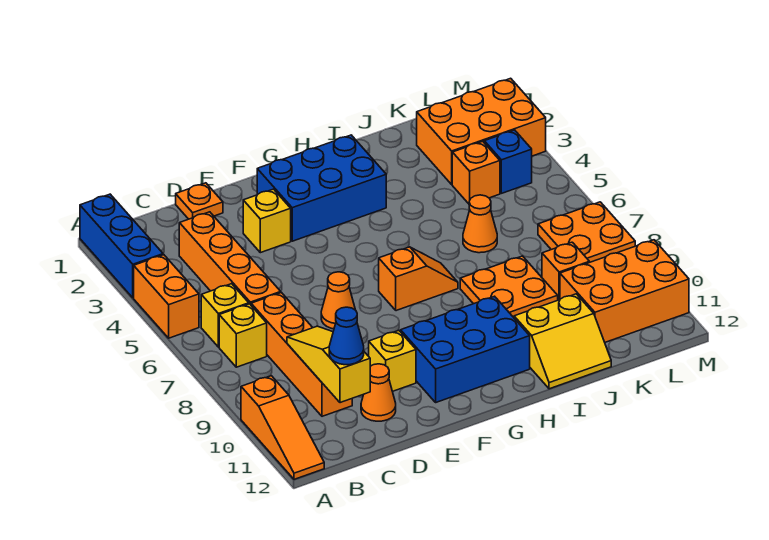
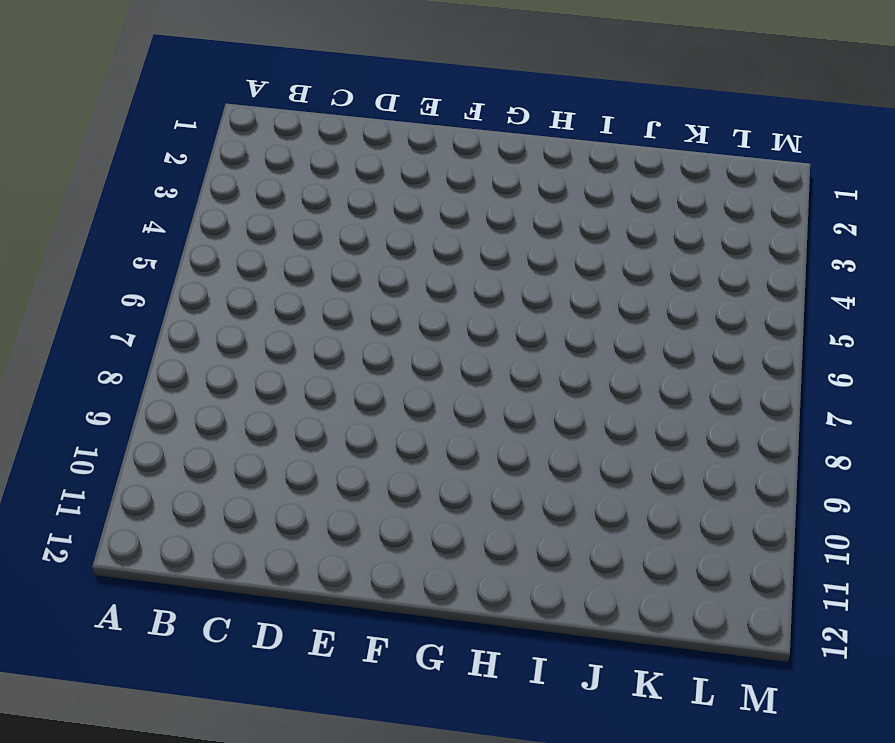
none -> blue brick A1:A3 level 1
none -> orange brick A4:A5 level 1
none -> orange slope A10:A12 level 1 top 10

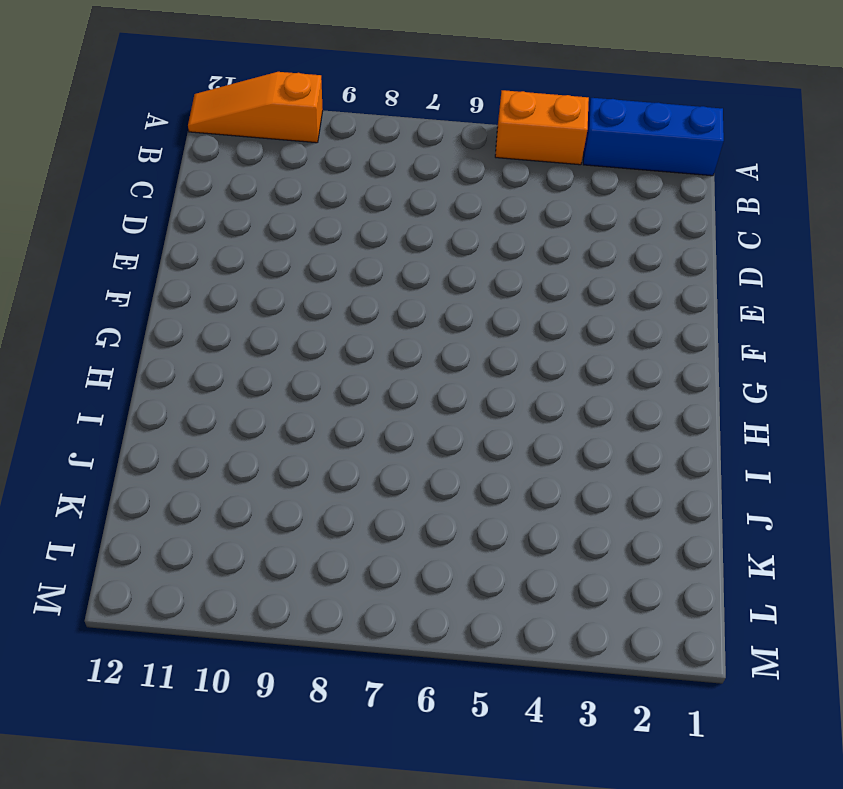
none -> yellow brick B6 level 1
none -> yellow brick B7 level 1
none -> orange brick C3:C6 level 1

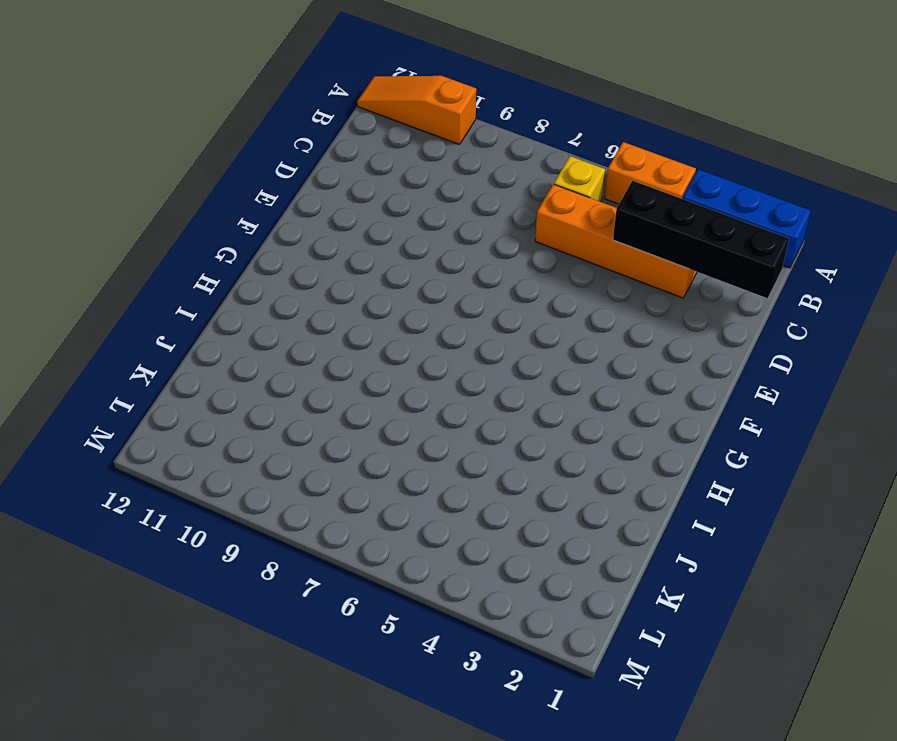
black brick C1:C4 level 2 -> none
none -> yellow brick B7 level 1
none -> orange brick C7:C10 level 1
none -> orange plate D1 level 1

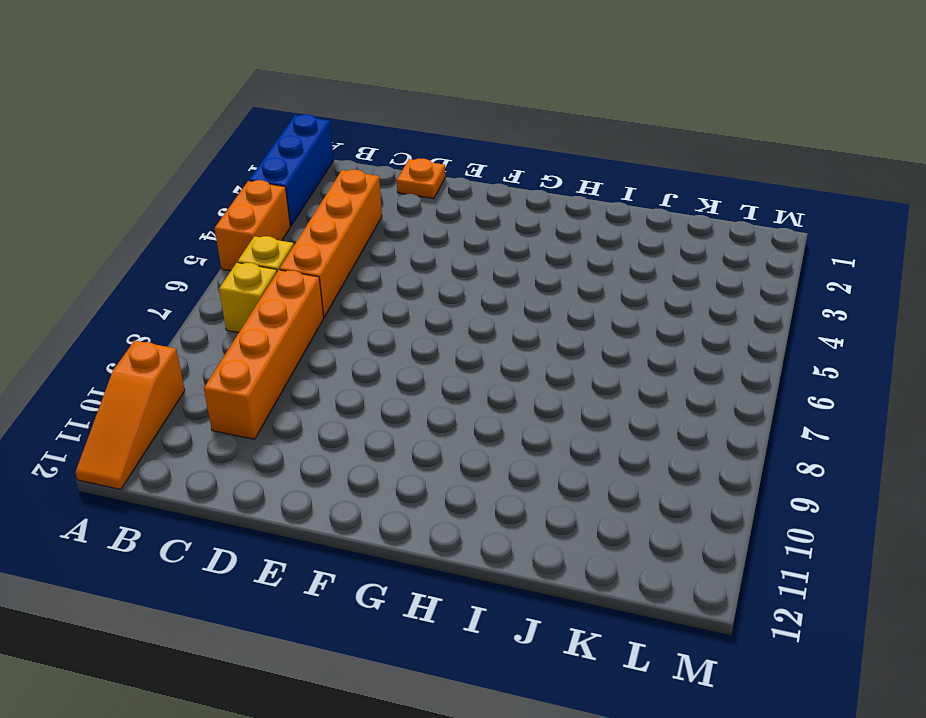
none -> orange cone D11 level 1
none -> yellow brick E3 level 1
none -> orange cone E7 level 1

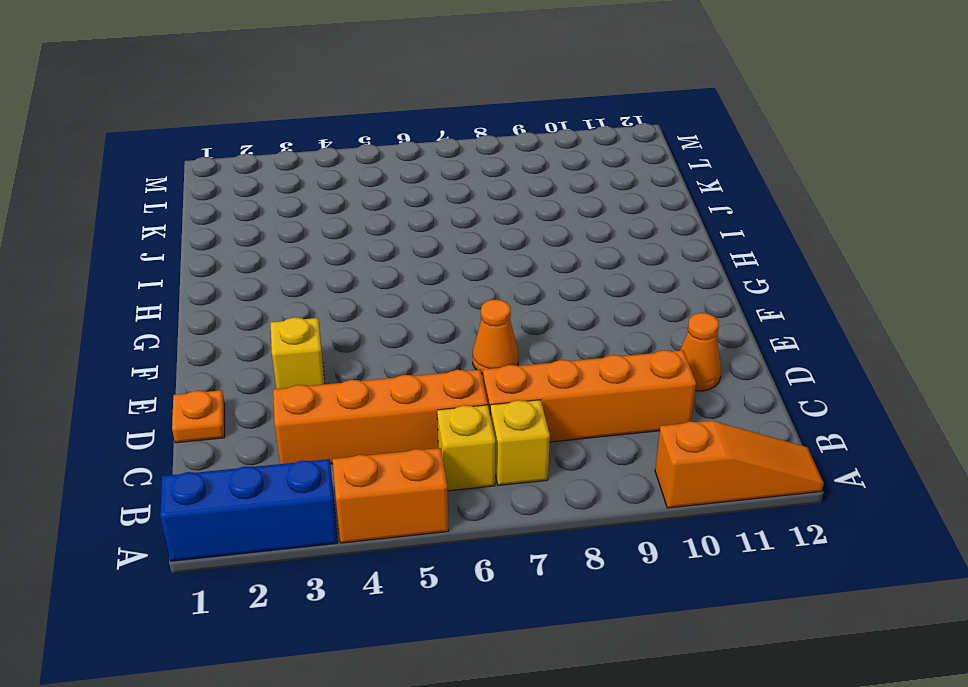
none -> yellow brick E10 level 1
none -> blue brick F2:H3 level 1
none -> blue brick F10:H11 level 1

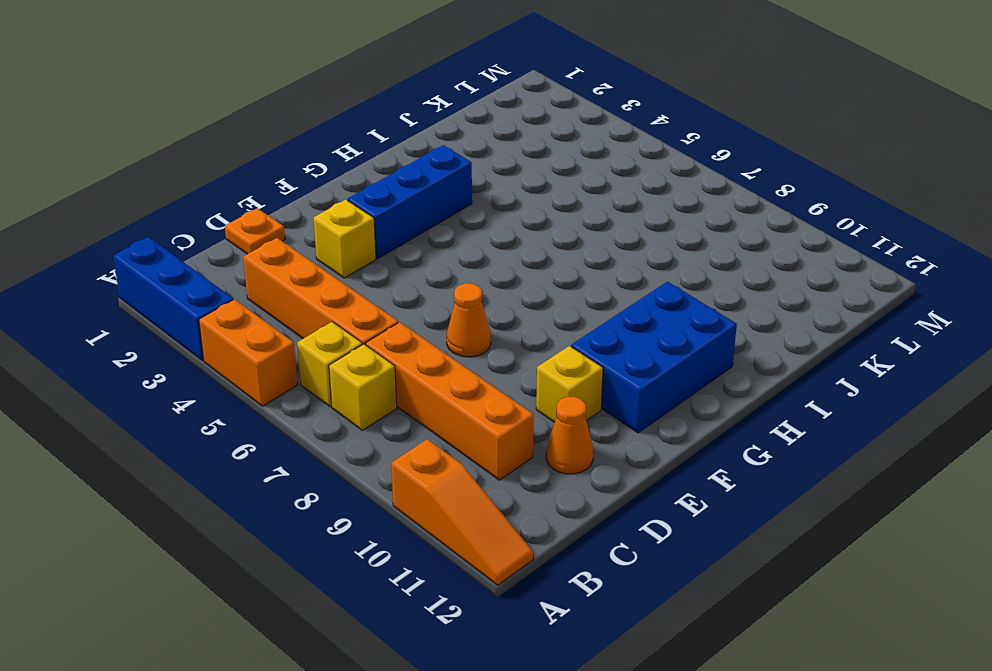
blue brick F3:H3 level 1 -> blue brick F2:H3 level 1
none -> orange slope G7:H7 level 1 top G
none -> orange plate I8:J9 level 1
none -> yellow slope I11:J12 level 1 top 11

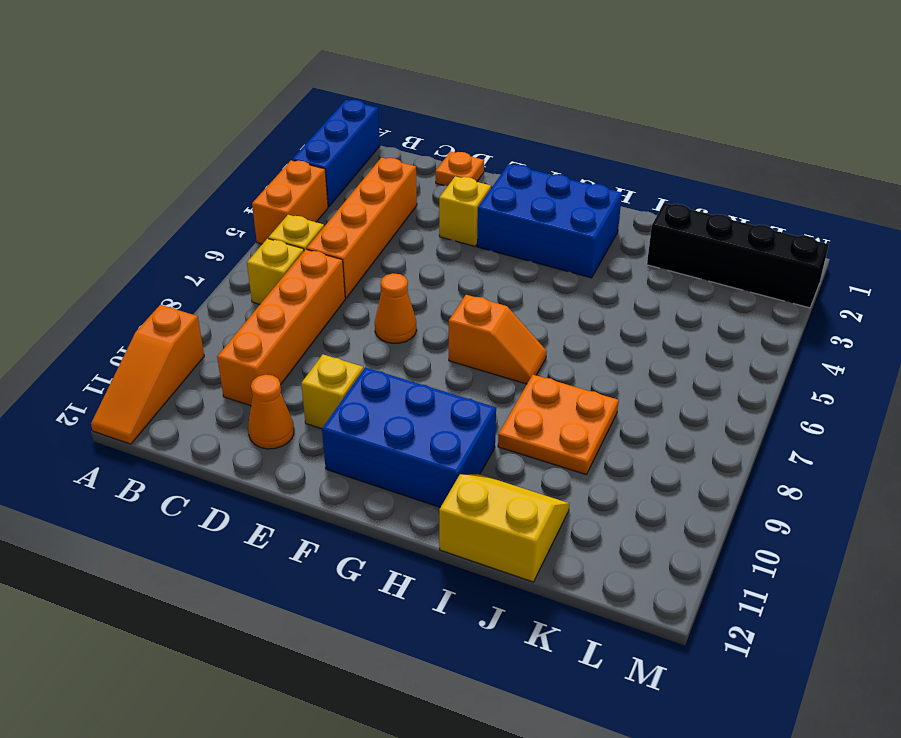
yellow slope I11:J12 level 1 top 12 -> yellow slope I11:J12 level 1 top 11
black brick J2:M2 level 1 -> orange brick K2:M3 level 1
none -> orange cone J6 level 1
none -> orange brick K4 level 1
none -> orange brick K9 level 1

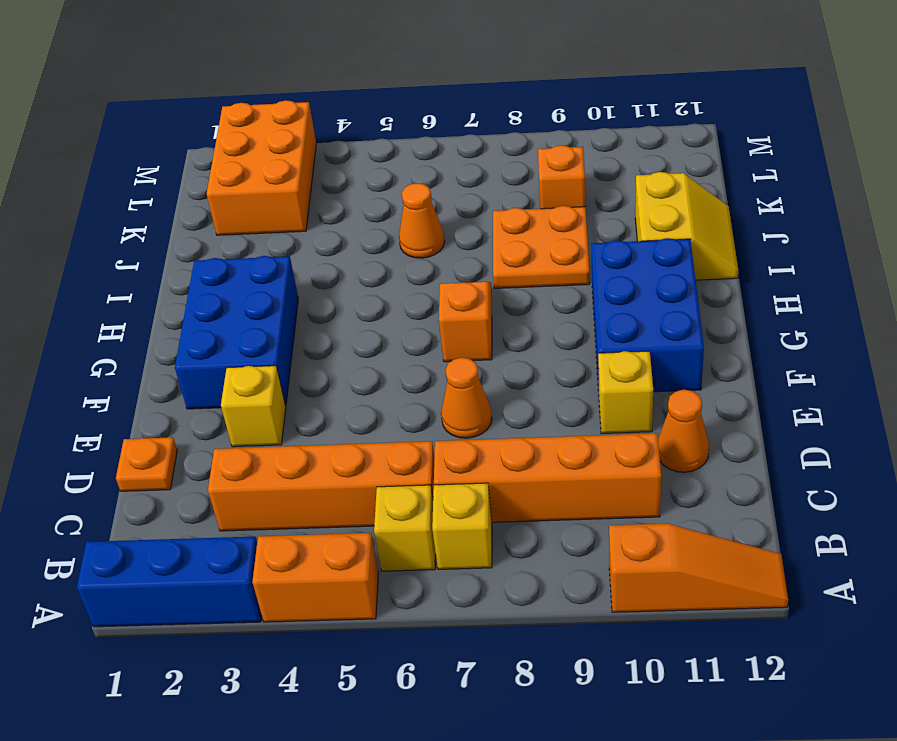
none -> orange brick K4 level 1
none -> orange brick K10:M11 level 1
none -> blue brick L4 level 1

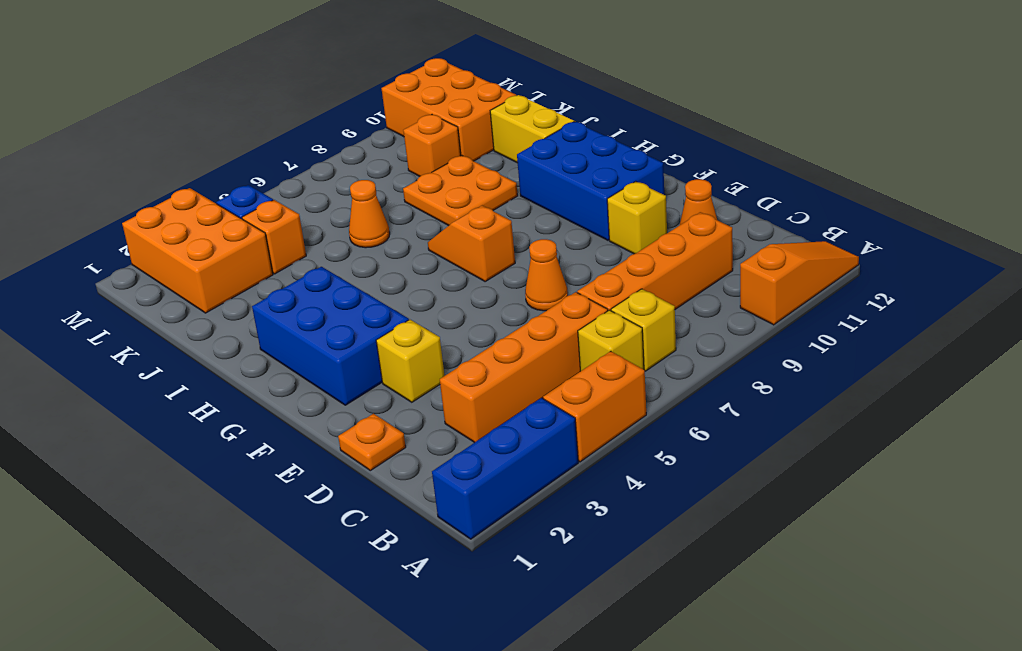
none -> orange plate L7:M8 level 1
none -> yellow slope C9:C11 level 2 top 11
none -> blue cone C11 level 3

